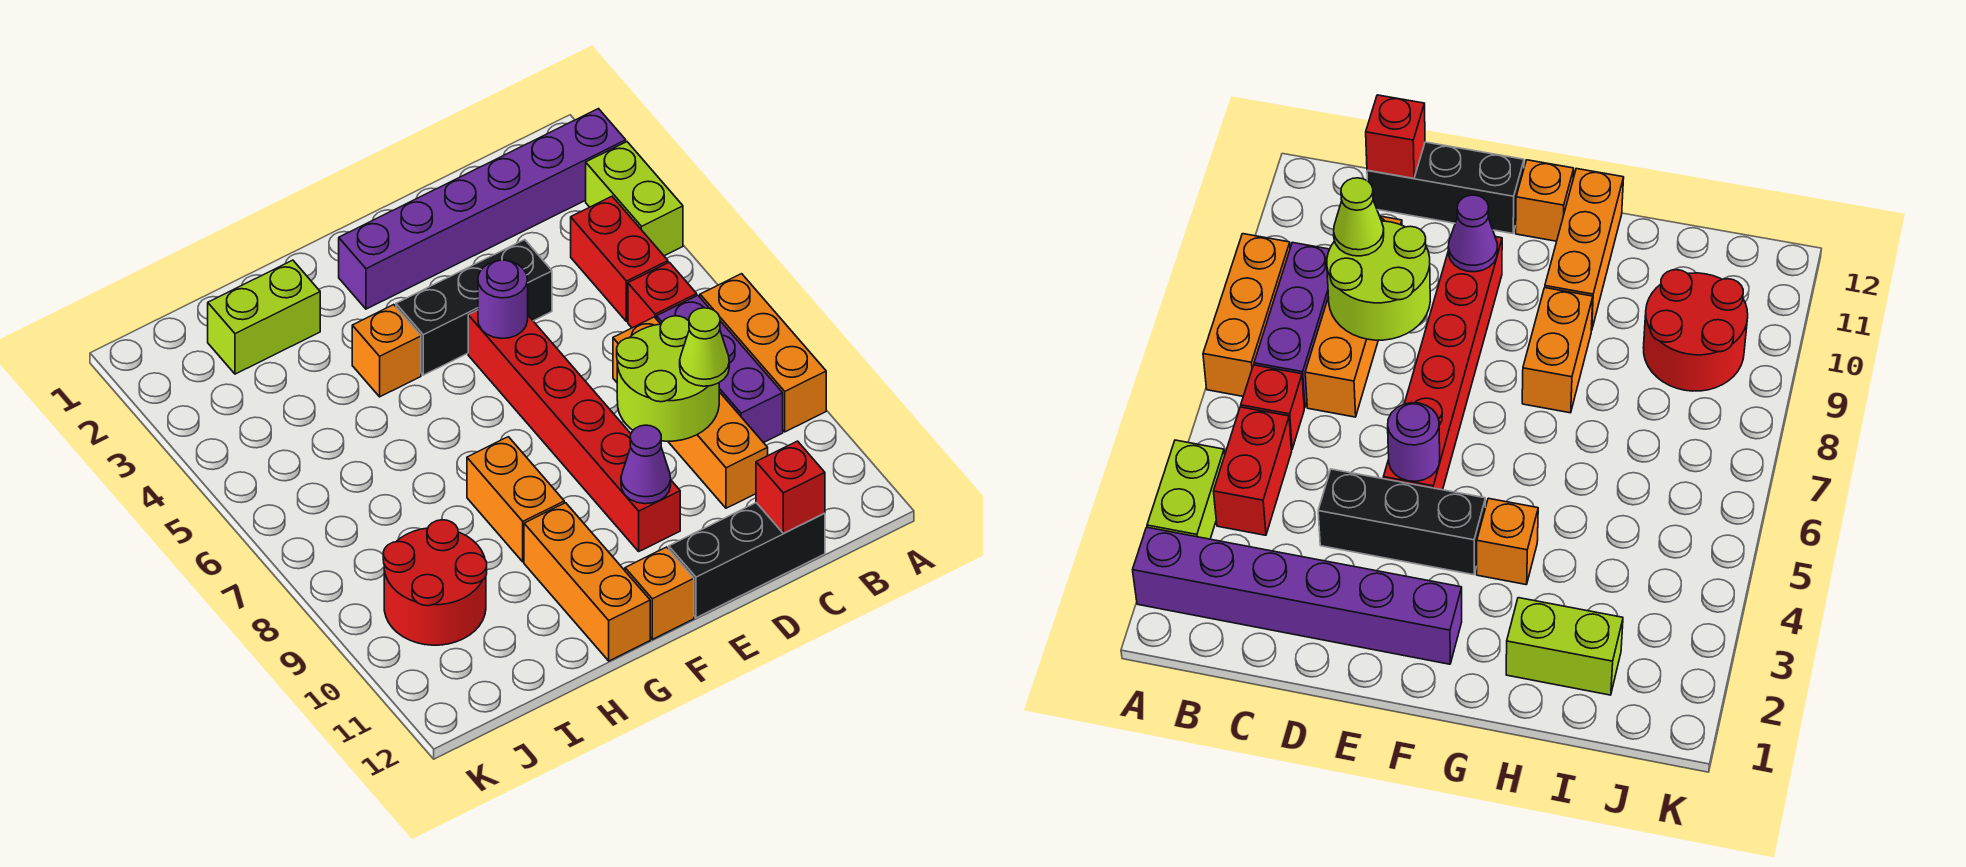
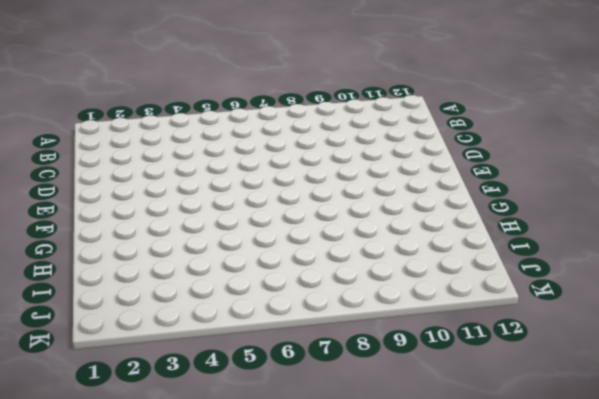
none -> purple brick A2:F2 level 1
none -> lime brick A3:A4 level 1
none -> orange brick A7:A9 level 1

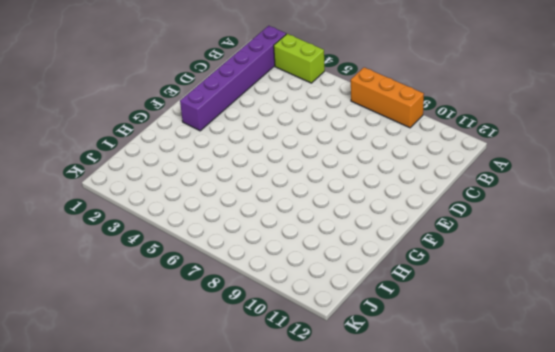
none -> red brick B4:B5 level 1
none -> red brick B6 level 1
none -> purple brick B7:B9 level 1

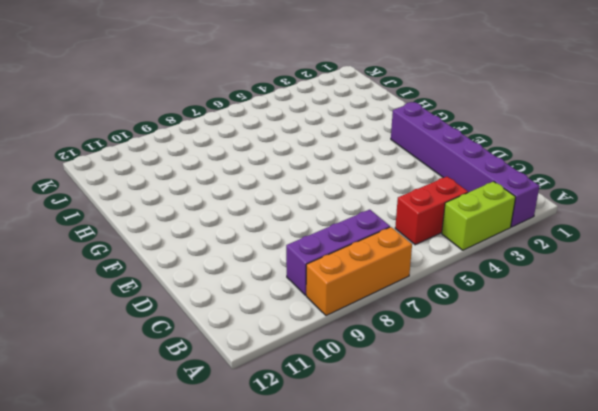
none -> red brick B6 level 1
none -> orange brick C7:C10 level 1
none -> black brick C12:E12 level 1

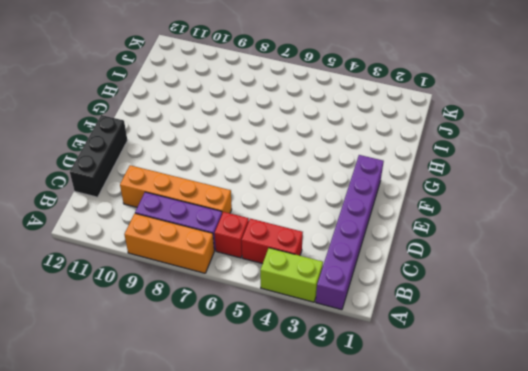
none -> black brick D4:F4 level 1
none -> red brick E5:E10 level 1
none -> orange brick F12 level 1

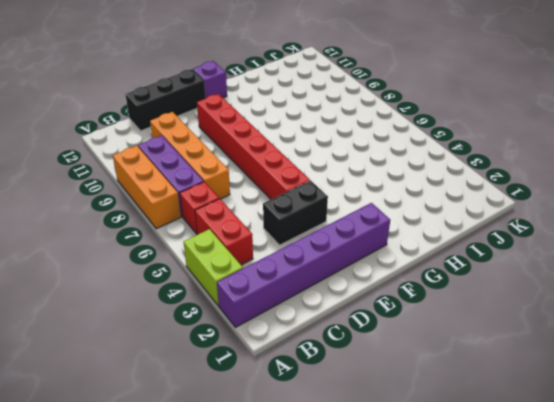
black brick D4:E4 level 1 -> black brick D4:F4 level 1
purple brick F12 level 1 -> orange brick F12 level 1
none -> orange brick G4 level 1
none -> orange brick G8:G9 level 1
none -> orange brick G10:G12 level 1

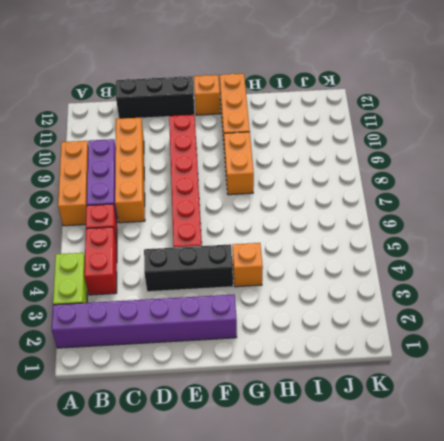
none -> lime brick H2:I2 level 1
none -> red round brick I9:J10 level 1
none -> lime round brick C8:D9 level 2

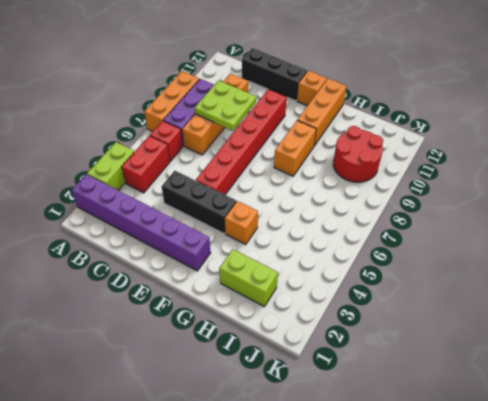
lime plate C8:D9 level 2 -> lime round brick C8:D9 level 2
none -> red brick C12 level 2
none -> purple round brick E5 level 2
none -> purple cone E10 level 2

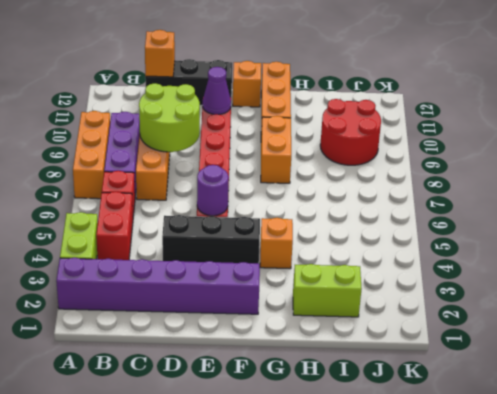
orange brick C12 level 2 -> red brick C12 level 2
none -> lime cone C9 level 3

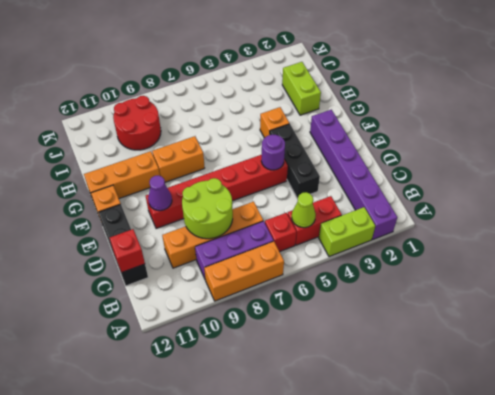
lime cone B5 level 2 -> lime cone C9 level 3

